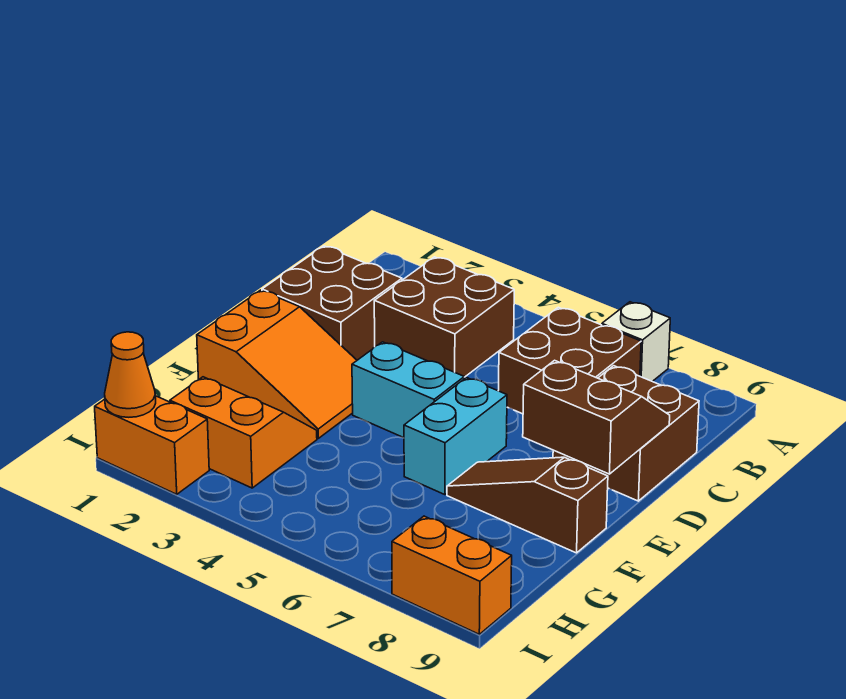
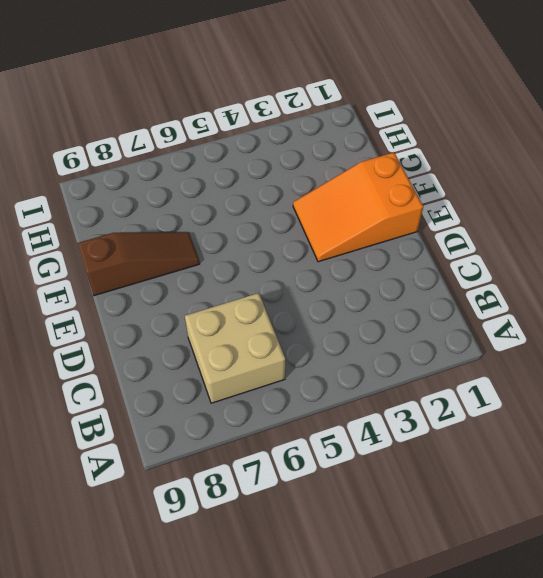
tan brick B6:C7 level 1 -> brown brick B6:C7 level 1
none -> white brick A7 level 1
none -> brown brick B3:C4 level 1
none -> brown brick C1:D2 level 1

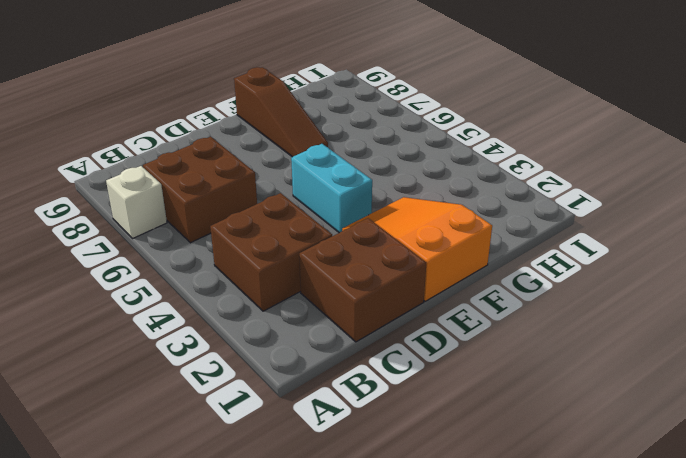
none -> brown brick C8:D9 level 1
none -> cyan brick E6:F6 level 1
none -> orange slope G2:H3 level 1 top H

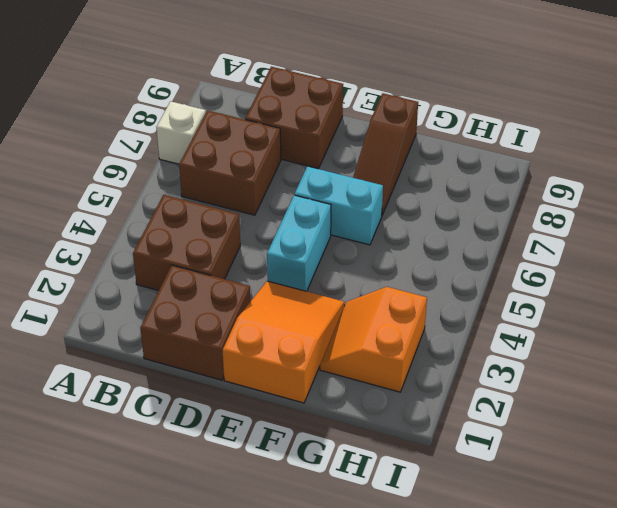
none -> orange brick I1:I2 level 1
none -> orange brick I8:I9 level 1
none -> brown slope D8:E9 level 2 top E

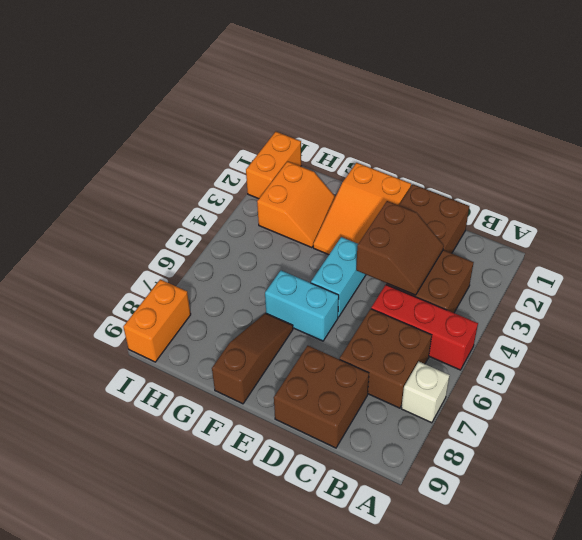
red brick A5:C5 level 1 -> none
brown slope C3:D4 level 2 top D -> brown slope D8:E9 level 2 top E
none -> orange cone I1 level 2

